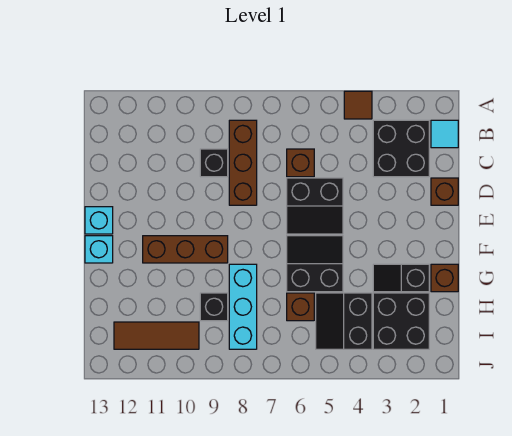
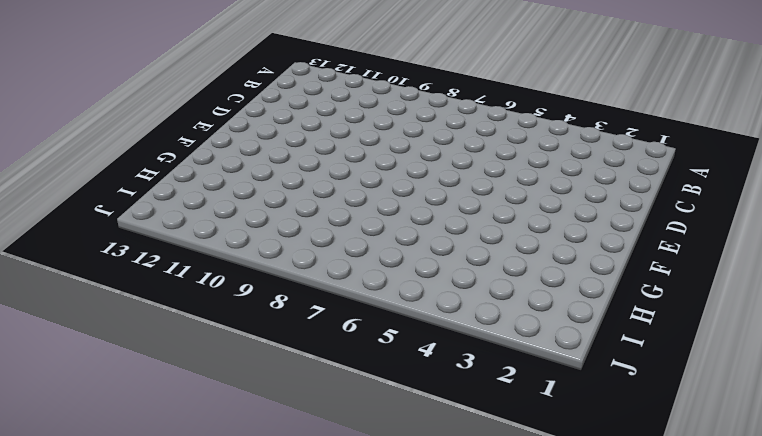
none -> brown tile A4 level 1
none -> cyan tile B1 level 1
none -> black brick B2:C3 level 1

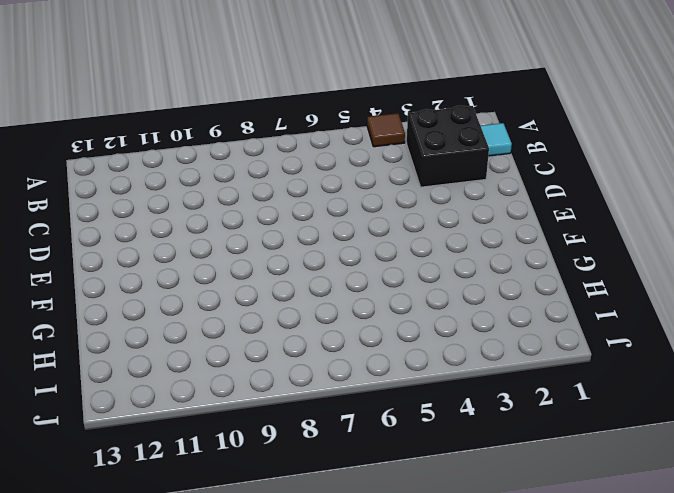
none -> brown brick B8:D8 level 1
none -> brown brick C6 level 1
none -> black brick C9 level 1

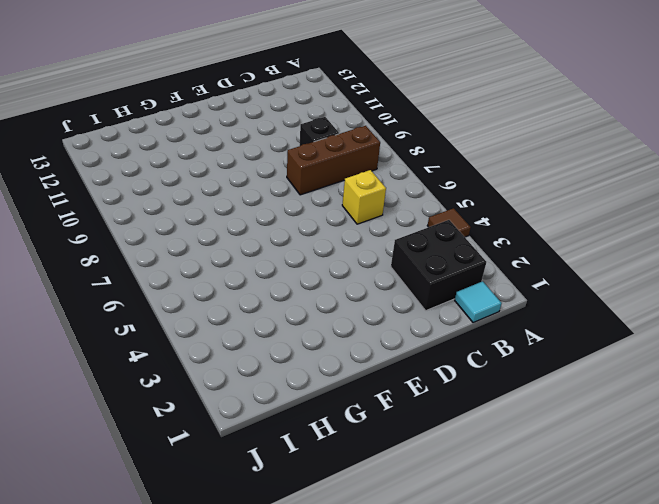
yellow brick C6 level 1 -> brown brick C6 level 1
none -> brown brick D1 level 1
none -> black slope D5:E6 level 1 top D
none -> cyan brick E13 level 1

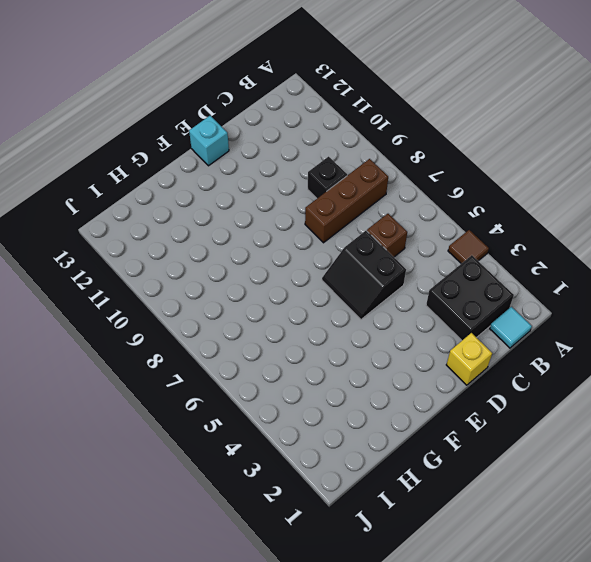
yellow brick D1 level 1 -> brown brick D1 level 1
none -> black slope F5:G6 level 1 top G
none -> brown brick F9:F11 level 1
none -> cyan brick F13 level 1

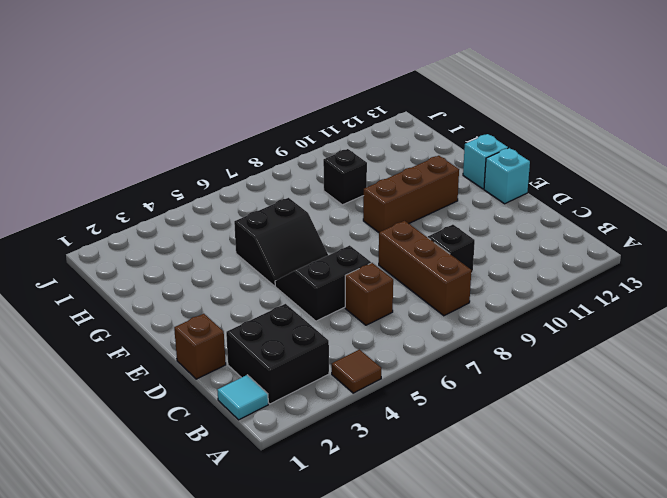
none -> brown brick G1 level 1
none -> black slope G2:G3 level 1 top 2
none -> cyan brick G8:I8 level 1

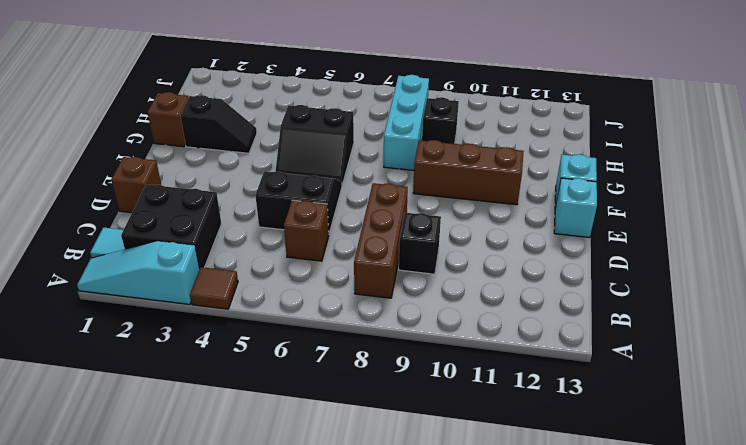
cyan slope A1:A3 level 1 top 3 -> none
none -> black brick H2:I3 level 1
none -> black slope H4:I5 level 1 top 4
none -> brown brick H6 level 1

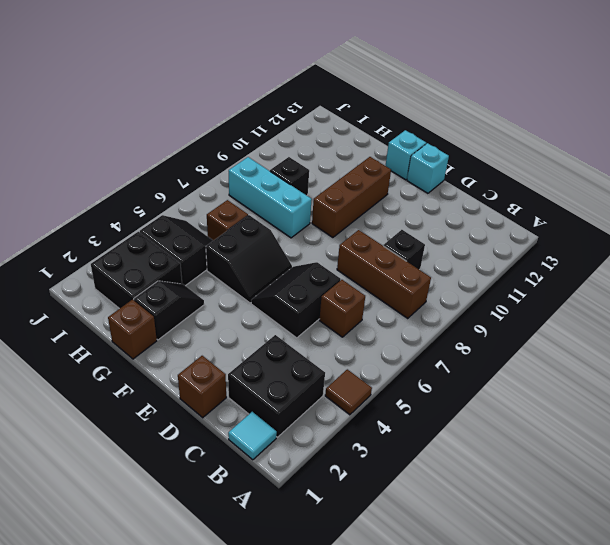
none -> brown tile I10:I12 level 1

